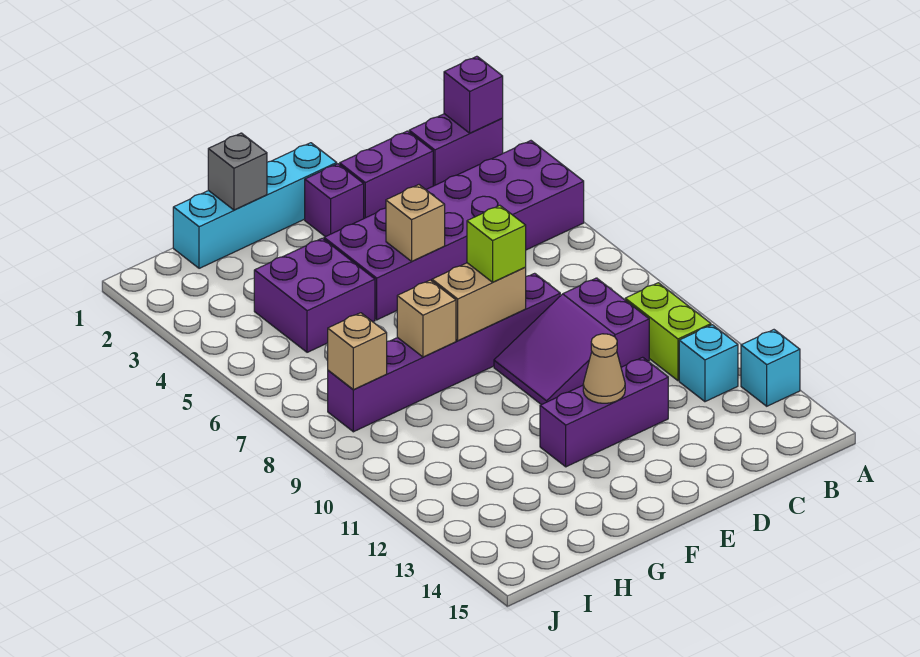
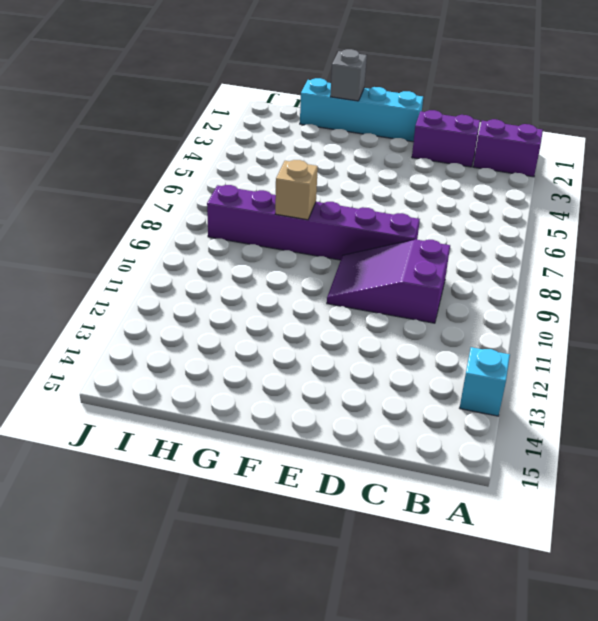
none -> purple brick A4:F5 level 1
none -> lime brick B10:B11 level 1
none -> cyan brick B12 level 1

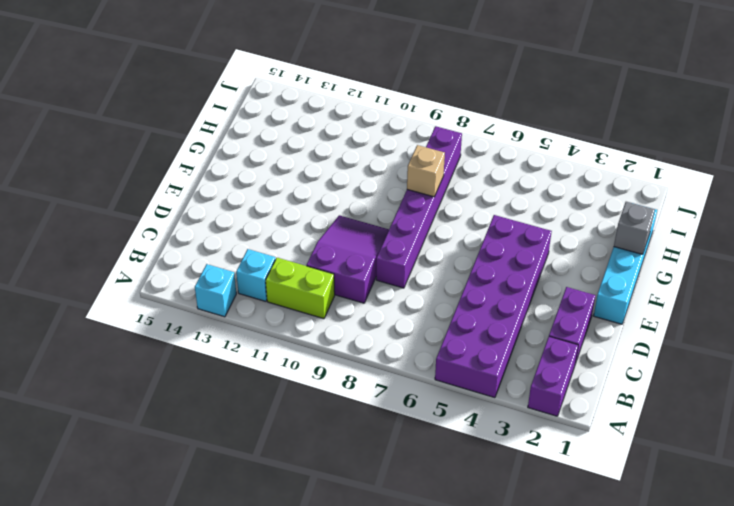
none -> purple brick D12:F12 level 1
none -> purple brick E2 level 1
none -> purple brick G4:H5 level 1

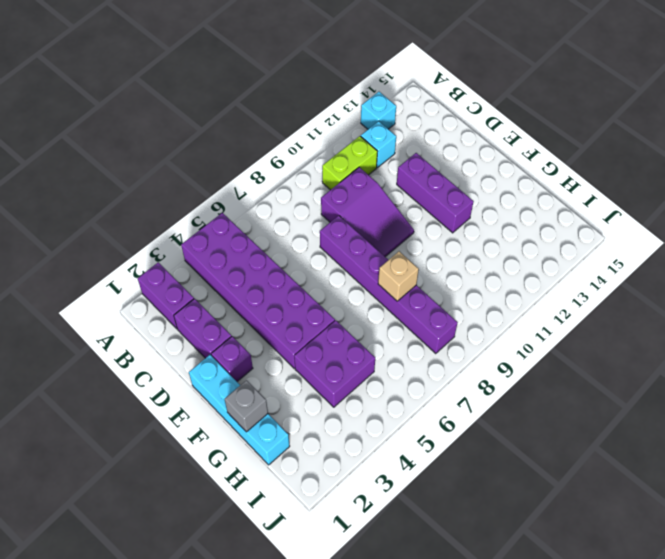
none -> purple brick A2 level 2
none -> tan brick E5 level 2
none -> tan brick E8:F8 level 2

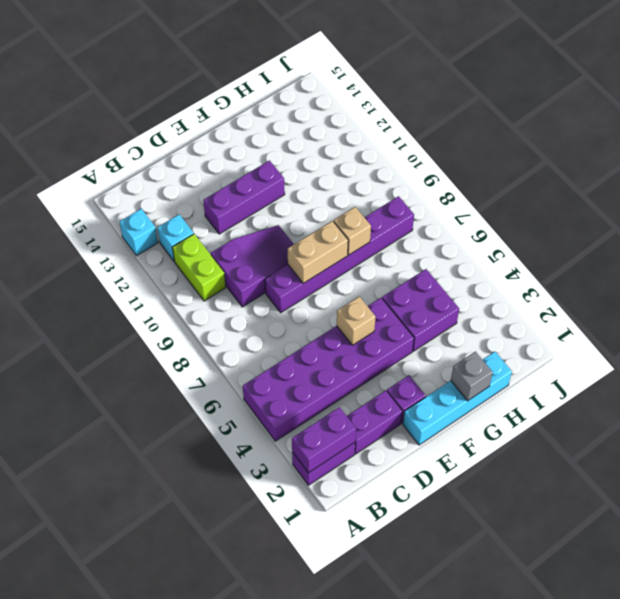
purple brick A2:B2 level 2 -> purple brick A2 level 2
none -> tan cone E12 level 2
none -> tan brick I8 level 2
none -> lime brick E8 level 3

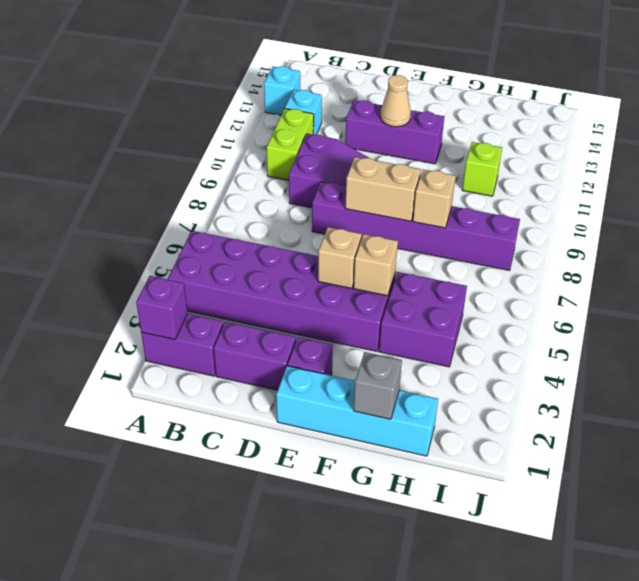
tan brick F5 level 2 -> tan brick I8 level 2
lime brick H11 level 1 -> lime brick E8 level 3

